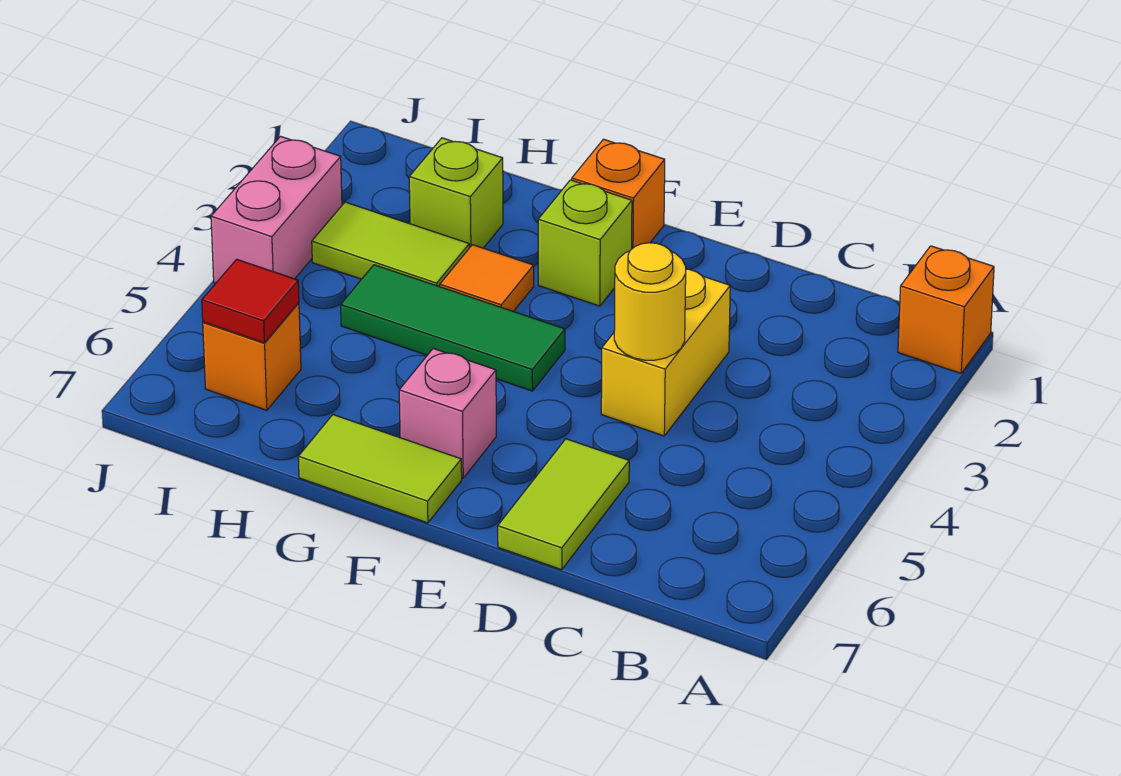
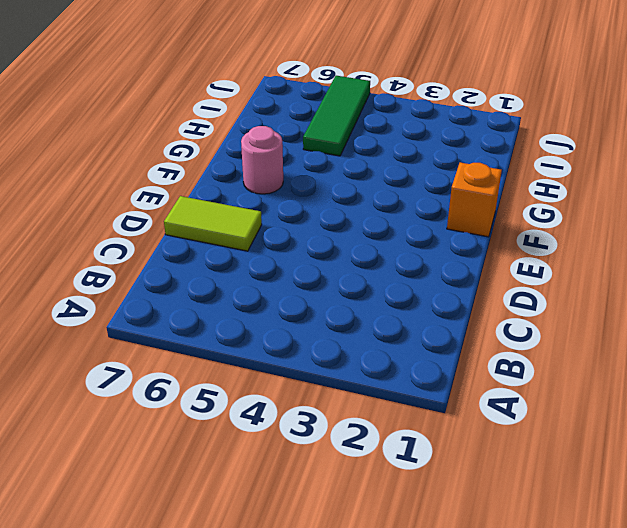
pink round brick F6 level 1 -> pink brick F6 level 1
green tile H5:J5 level 1 -> green tile F4:H4 level 1
none -> orange brick A1 level 1
none -> yellow brick D3:D4 level 1
none -> lime brick F2 level 1

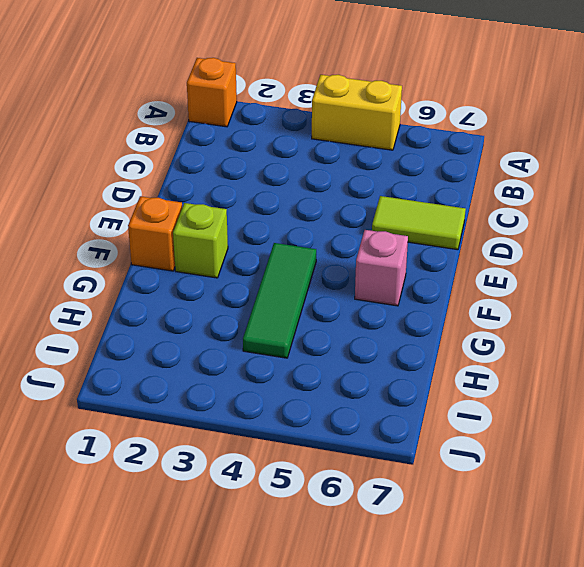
yellow brick A4:A5 level 1 -> yellow brick D3:D4 level 1
none -> lime tile F7:G7 level 1
none -> orange tile G3 level 1
none -> lime brick H2 level 1

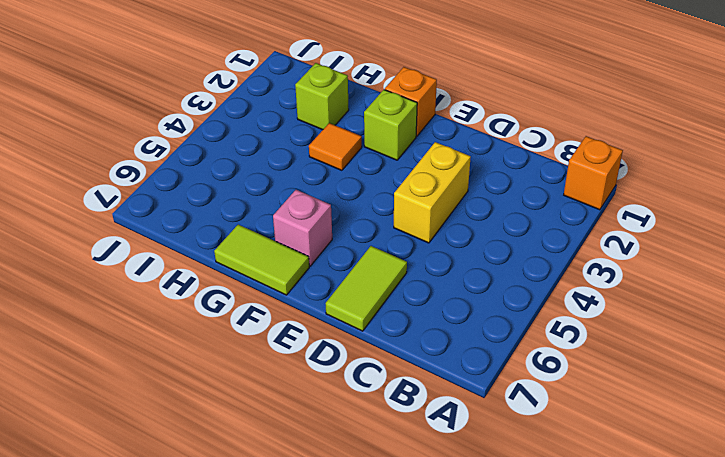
none -> green tile F4:H4 level 1
none -> lime tile H3:I3 level 1
none -> orange brick I6 level 1

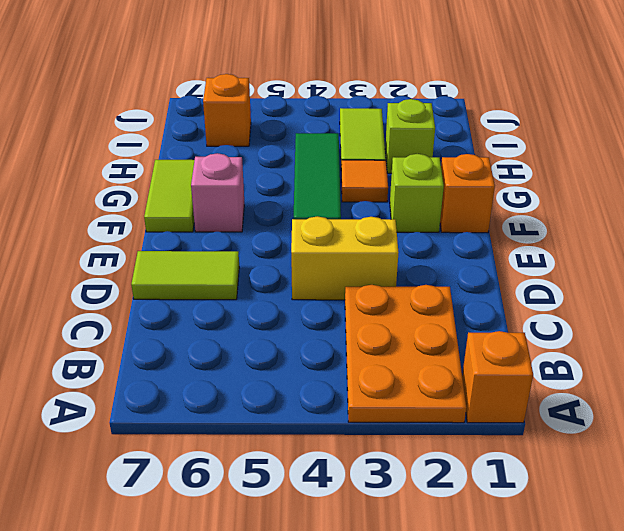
orange plate A2:C3 level 1 -> none
none -> pink brick J3:J4 level 1
none -> yellow round brick D4 level 2
none -> red tile I6 level 2

